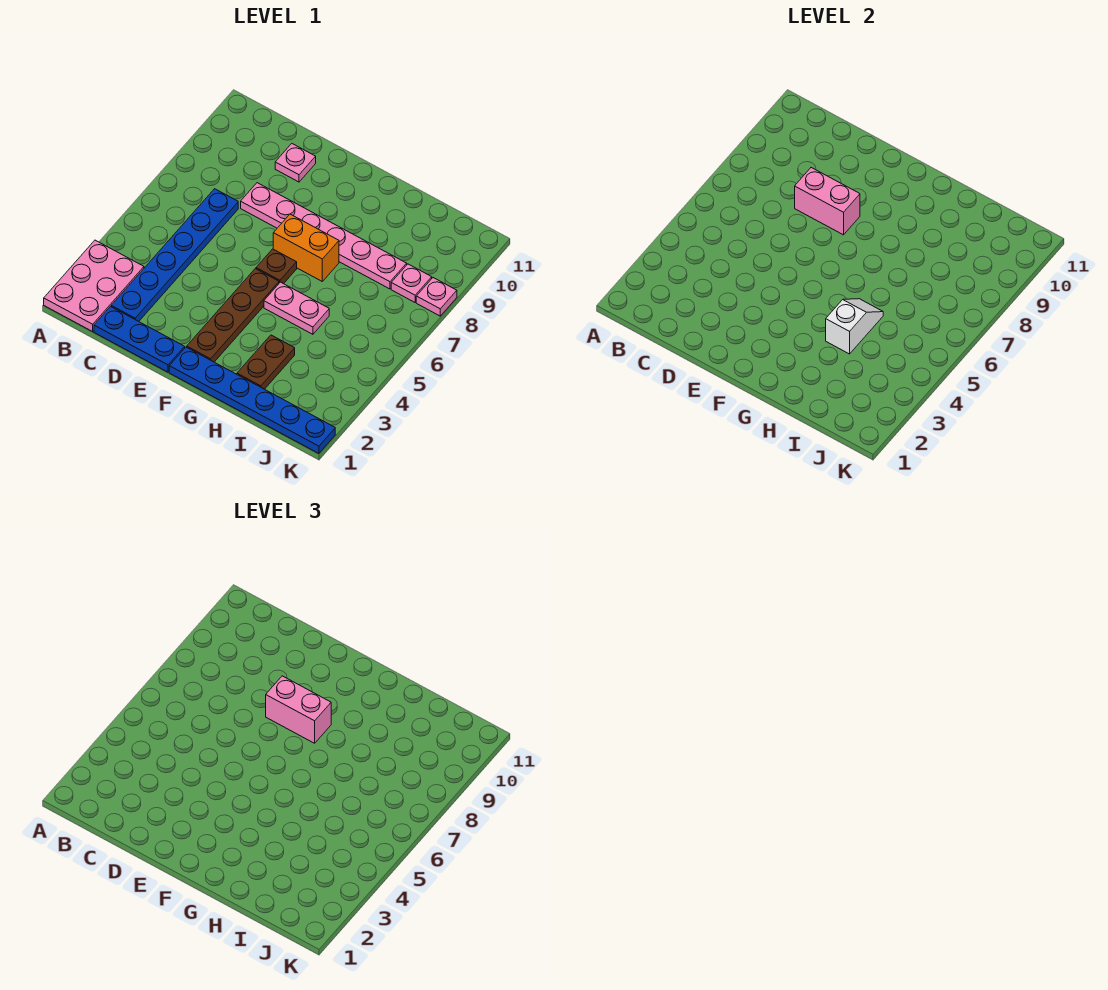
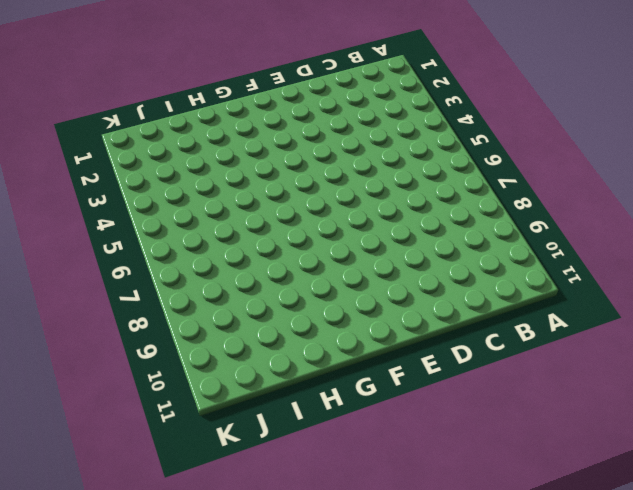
none -> pink plate A1:B3 level 1
none -> blue plate C1:E1 level 1
none -> blue plate C2:C7 level 1

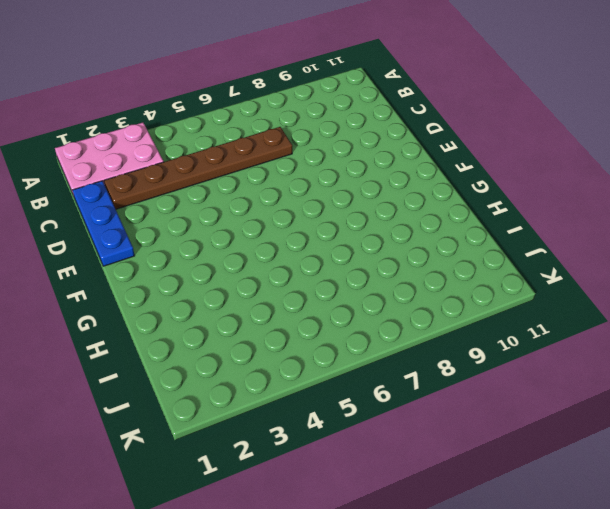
brown plate C2:C7 level 1 -> blue plate C2:C7 level 1
none -> pink plate D8:I8 level 1
none -> pink plate D10 level 1
none -> blue plate F1:K1 level 1

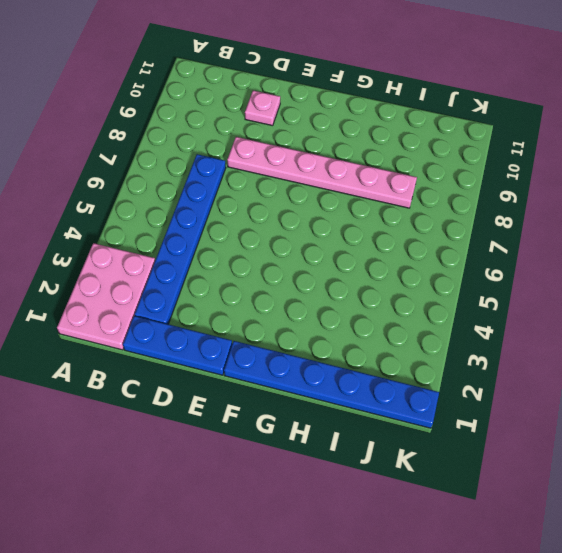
none -> brown plate F2:F5 level 1
none -> brown plate F6 level 1
none -> orange brick F7:G7 level 1

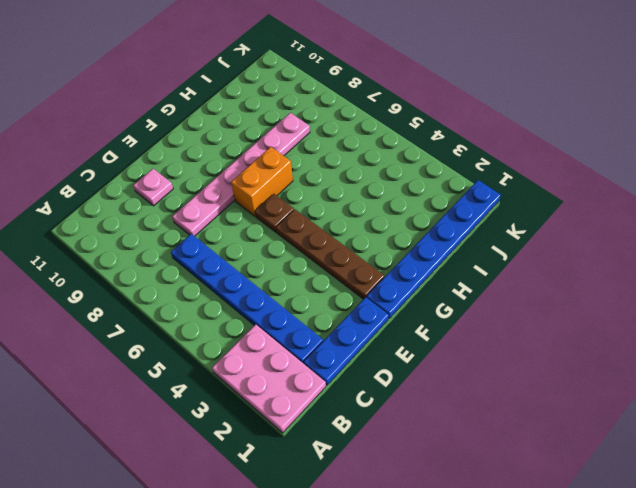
none -> pink plate G5:H5 level 1
none -> brown plate H2:H3 level 1
none -> pink plate J8 level 1

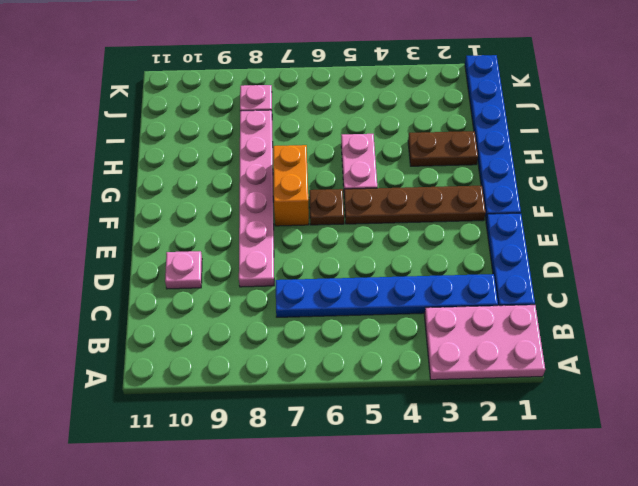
none -> pink plate K8 level 1
none -> pink brick D8:E8 level 2
none -> white slope H4:H5 level 2 top 4

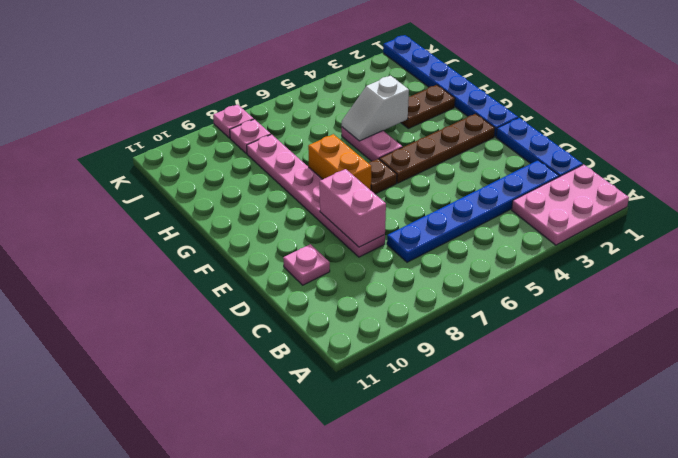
none -> pink brick E8:F8 level 3

